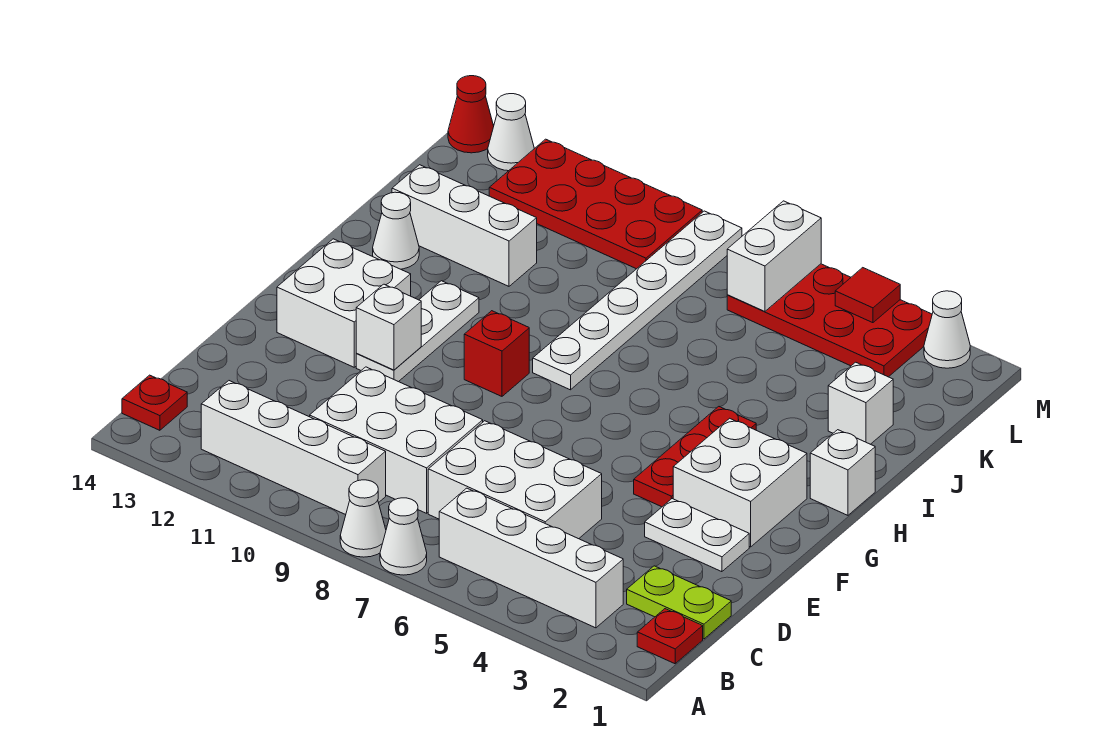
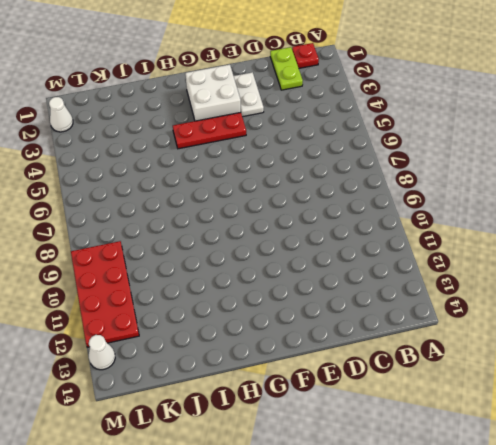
none -> white cone A7 level 1
none -> white cone A8 level 1
none -> white brick B3:B6 level 1

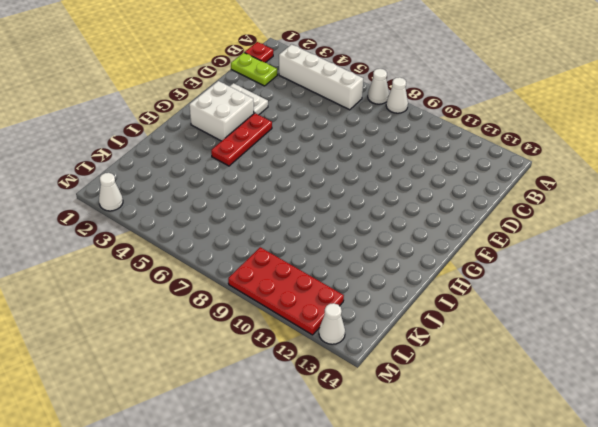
none -> white brick B9:B12 level 1
none -> red plate B14 level 1
none -> white brick C5:D7 level 1

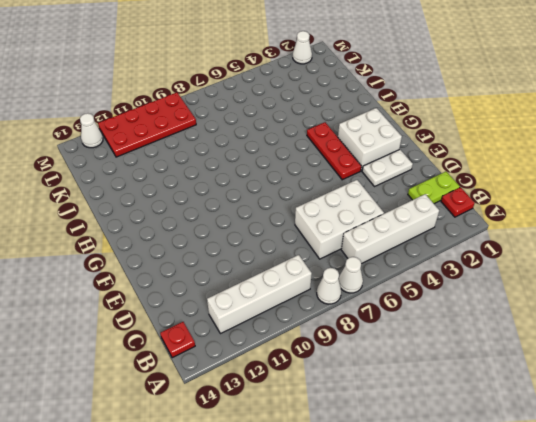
none -> white brick C8:D10 level 1
none -> white plate F11:H11 level 1
none -> white brick F12:G13 level 1

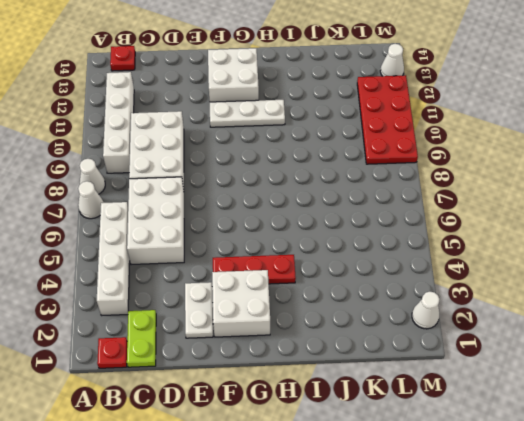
none -> red brick G9 level 1
none -> white brick H1 level 1
none -> white plate H8:M8 level 1

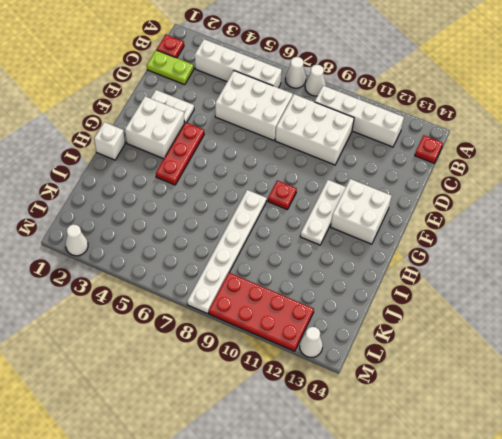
red plate G9 level 1 -> red brick G9 level 1
none -> white cone I13 level 1
none -> white brick J2 level 1
none -> white brick J11:J13 level 1

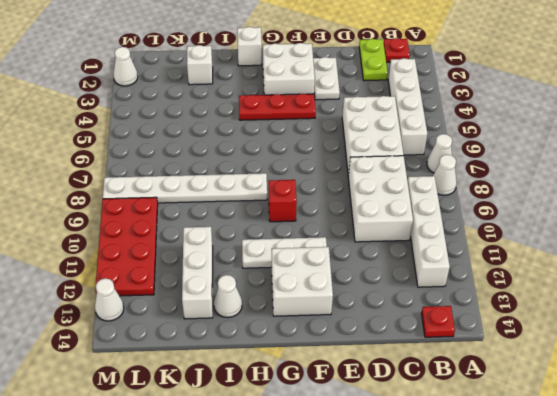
none -> red plate L3:M6 level 1
none -> red cone M14 level 1
none -> white brick F11 level 2

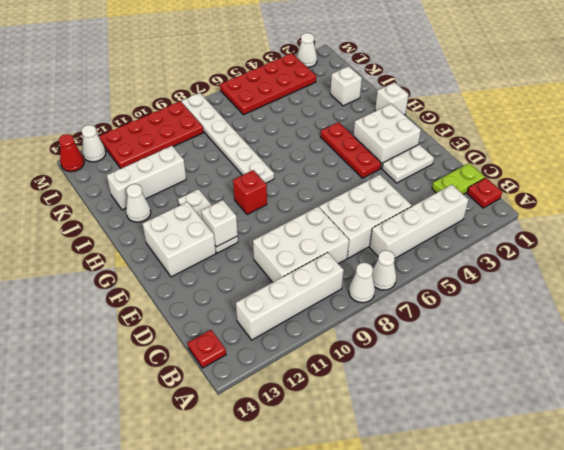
none -> white brick L6:M6 level 2
none -> red tile M4 level 2

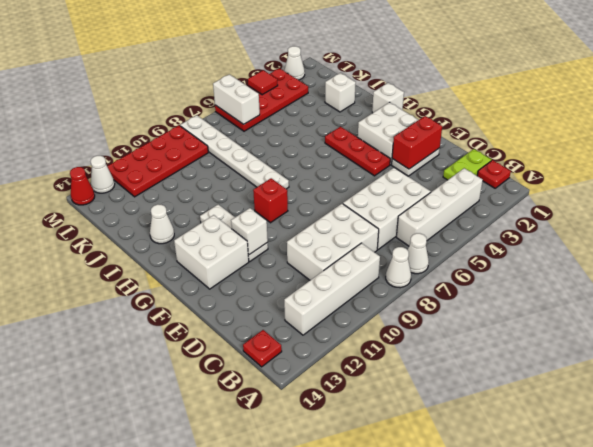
red brick E2:E3 level 2 -> none
none -> white brick J11:J13 level 1

